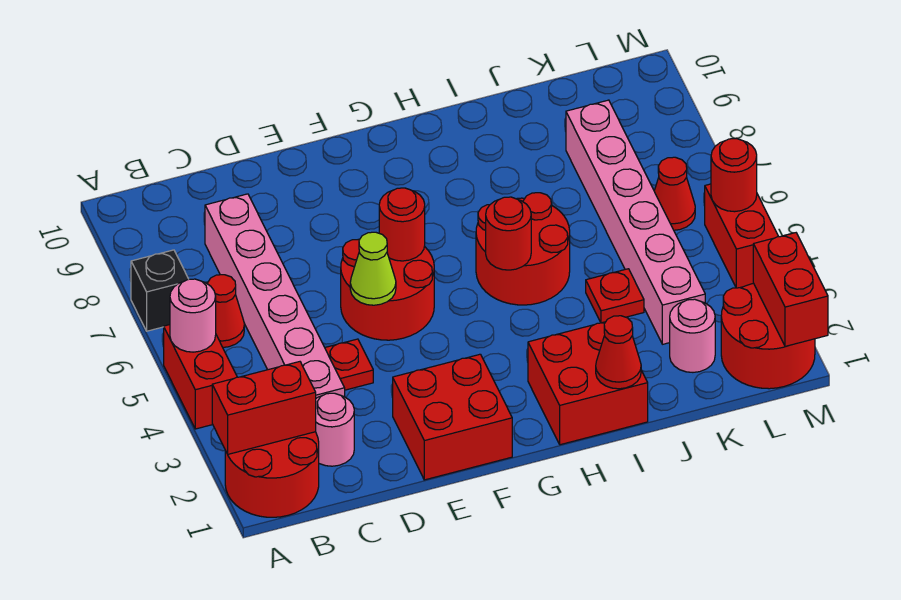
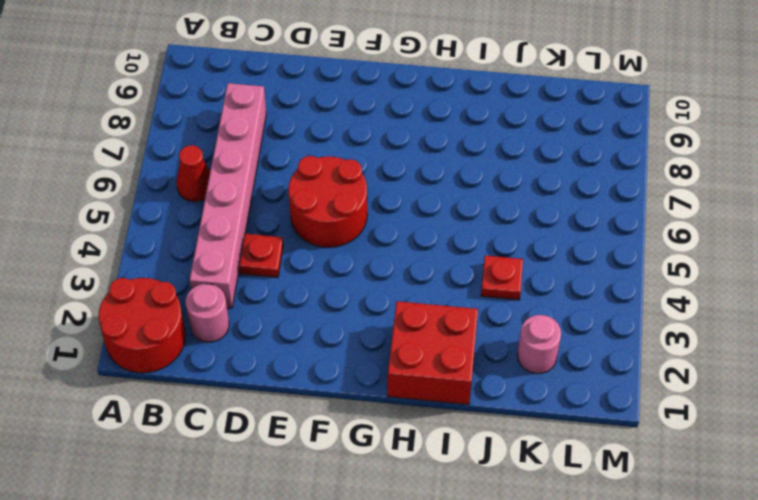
none -> red brick A4:A5 level 1
none -> black brick A7 level 1
none -> red brick E1:F2 level 1

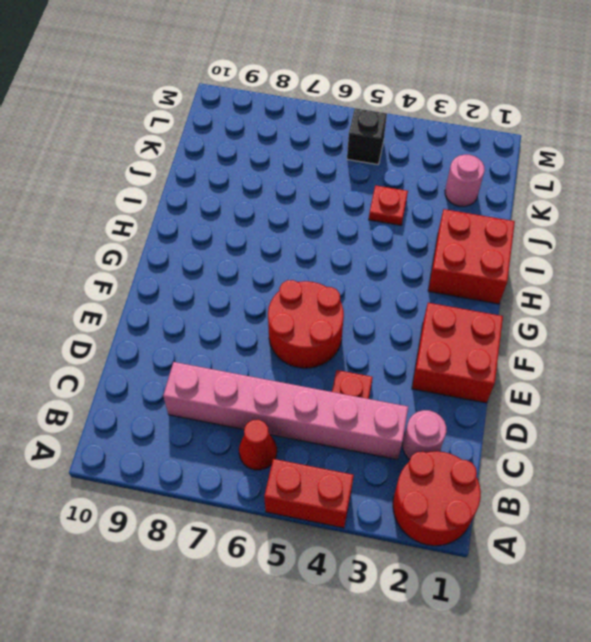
black brick L5 level 1 -> black brick A7 level 1
none -> red round brick H5:I6 level 1
none -> pink brick K3:K8 level 1
none -> red round brick L1:M2 level 1

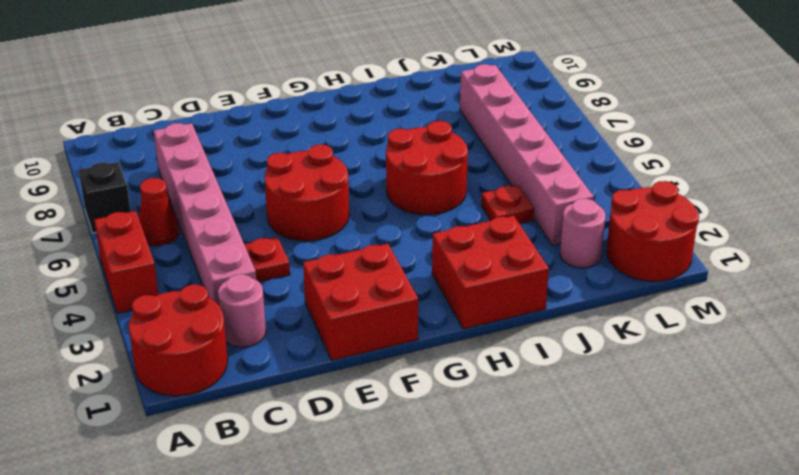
none -> red cone L6 level 1
none -> red brick M4:M5 level 1
none -> red brick A2:B2 level 2

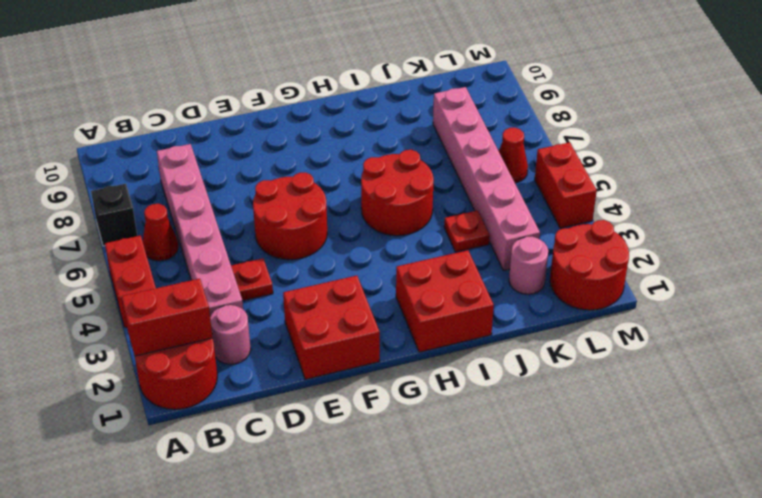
none -> pink round brick A5 level 2
none -> lime cone E5 level 2
none -> red round brick F6 level 2

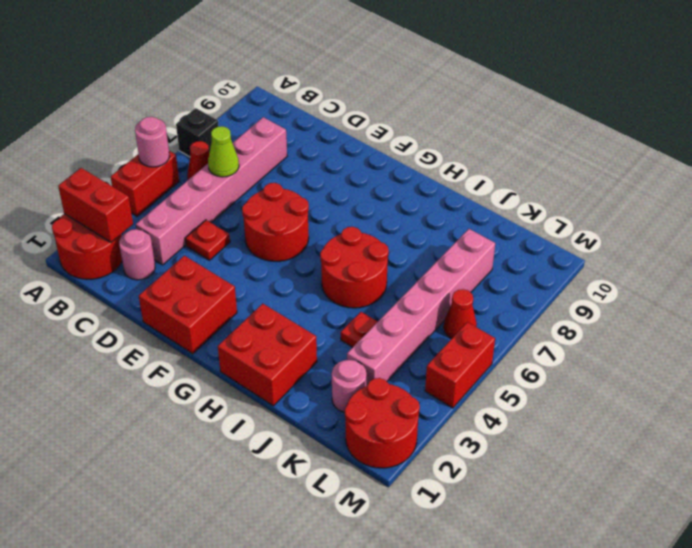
lime cone C6 level 2 -> lime cone E5 level 2
none -> red round brick F6 level 2
none -> red round brick H5 level 2
none -> red cone I1 level 2

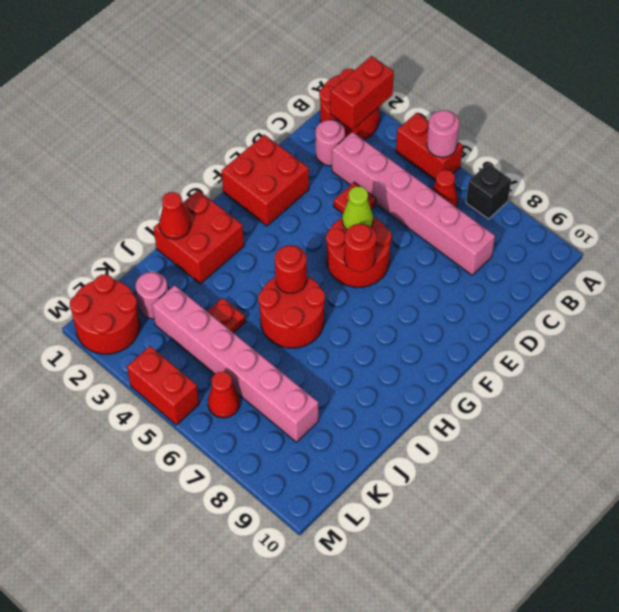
none -> red brick M1:M2 level 2
none -> red round brick M5 level 2

